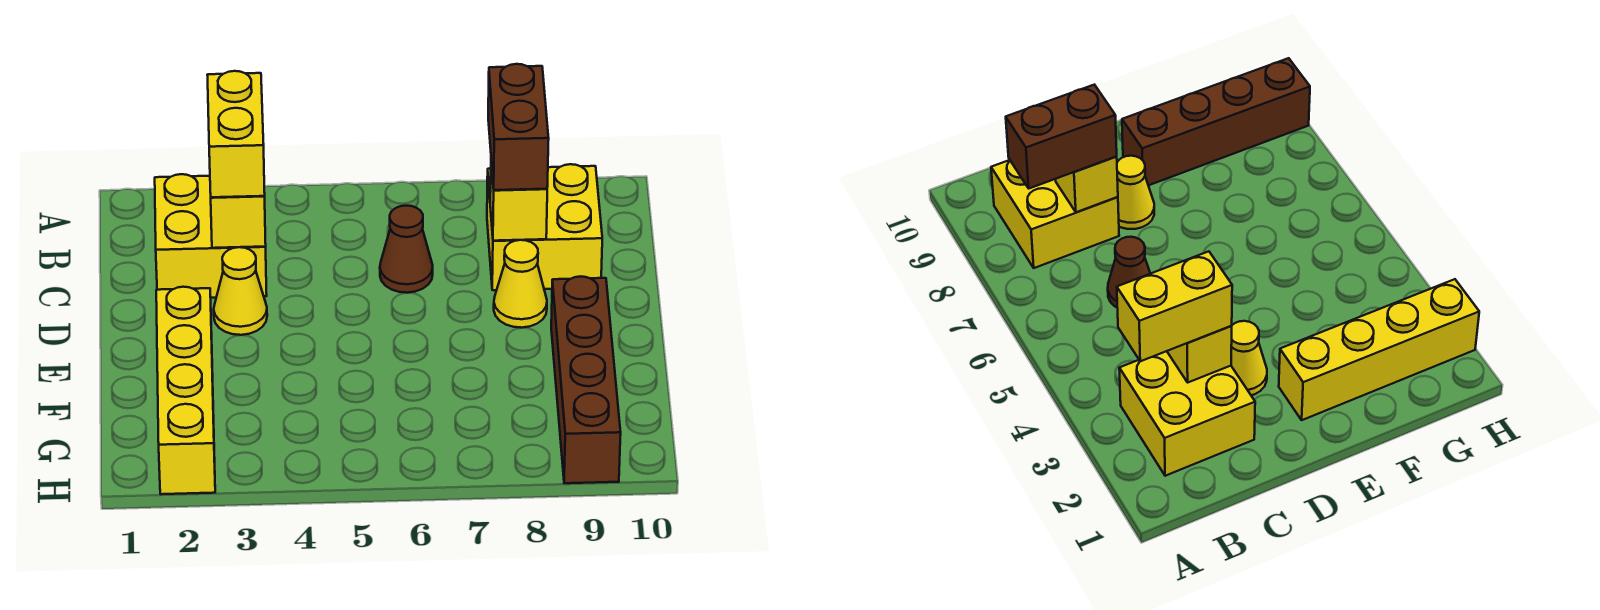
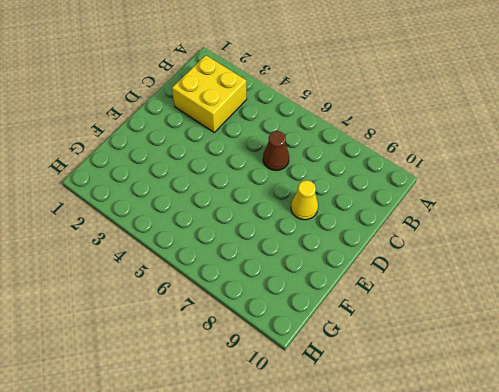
none -> yellow brick B8:C9 level 1
none -> yellow cone D3 level 1

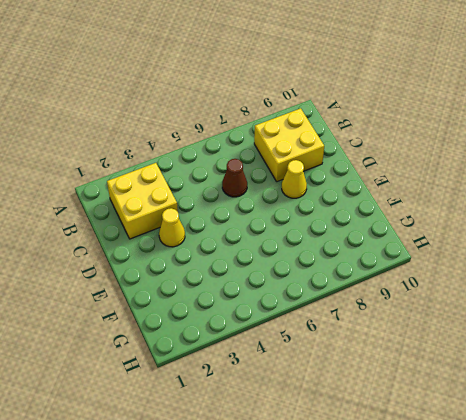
none -> yellow brick E2:H2 level 1
none -> brown brick E9:H9 level 1

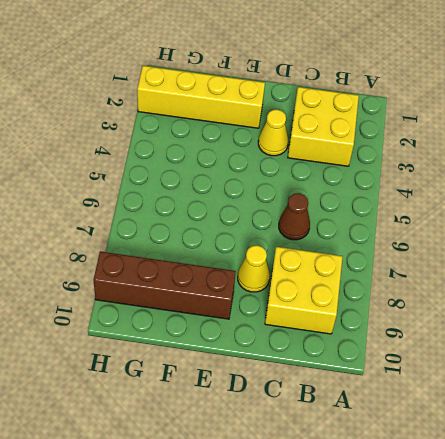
none -> yellow brick C3 level 2
none -> yellow brick C8 level 2

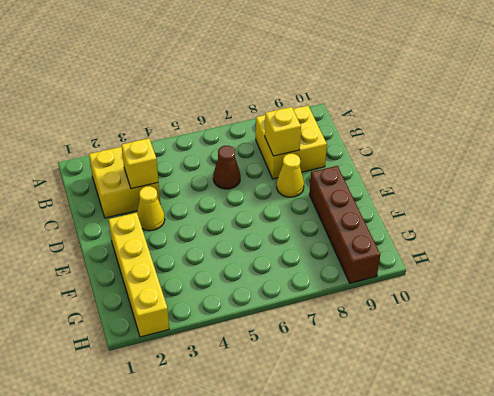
none -> yellow brick B3:C3 level 3
none -> brown brick B8:C8 level 3

